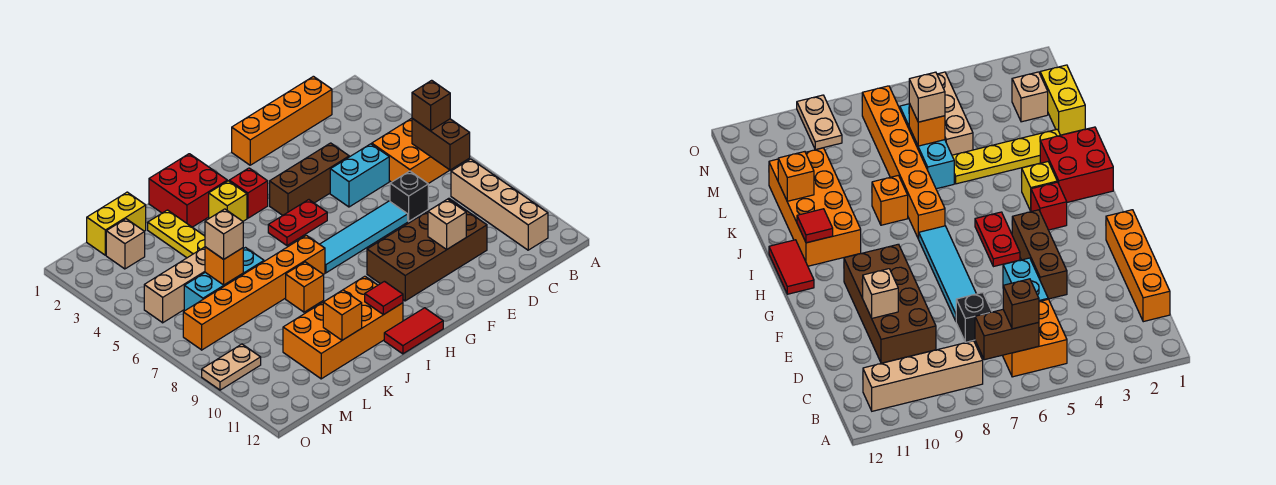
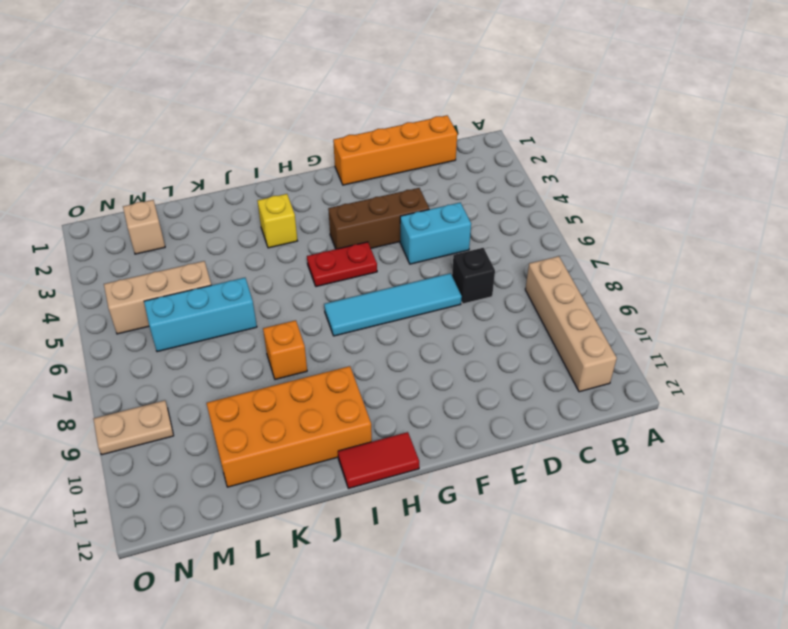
none -> orange brick B5:C6 level 1
none -> brown brick D9:G10 level 1
none -> red brick H3 level 1

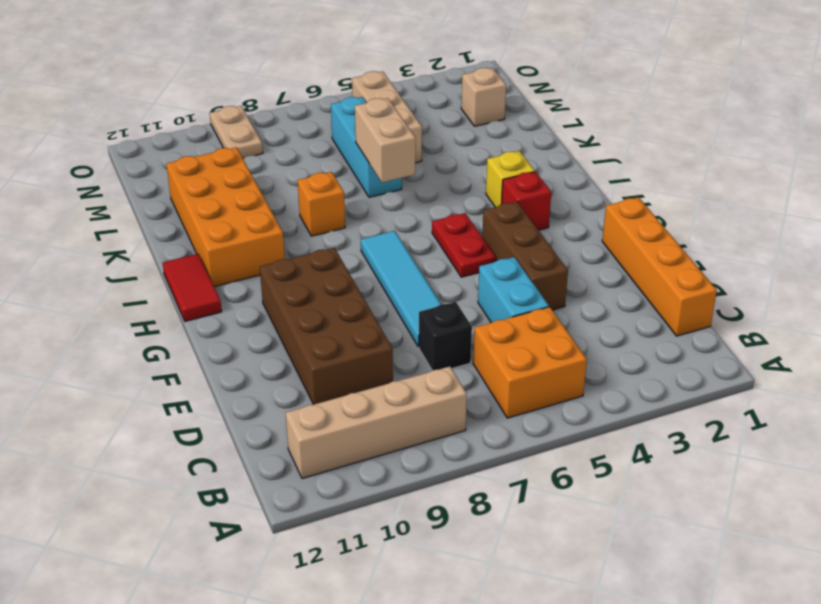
tan brick J6:K6 level 2 -> none
none -> red brick I1:J2 level 1
none -> orange brick I7:N7 level 1
none -> yellow plate K2:K5 level 1

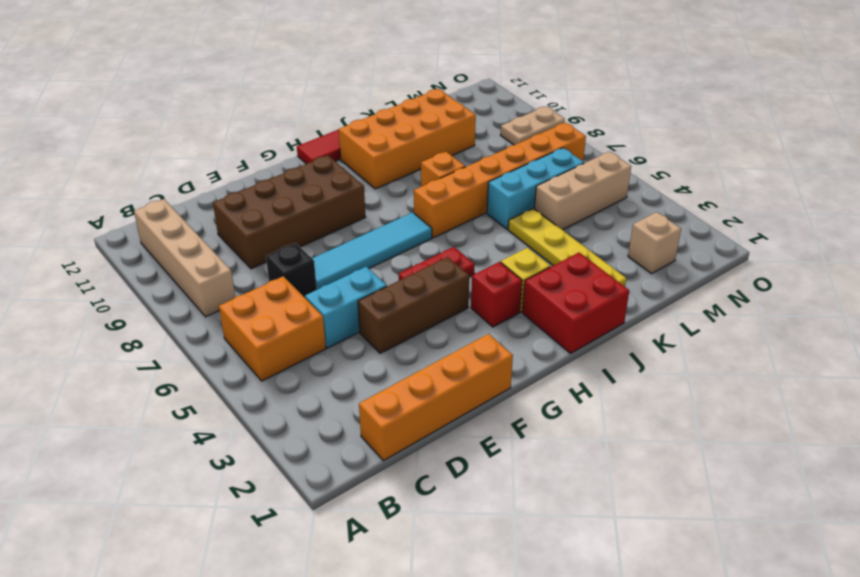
none -> yellow brick L1:M1 level 1
none -> brown brick B6:B7 level 2
none -> tan brick E10 level 2

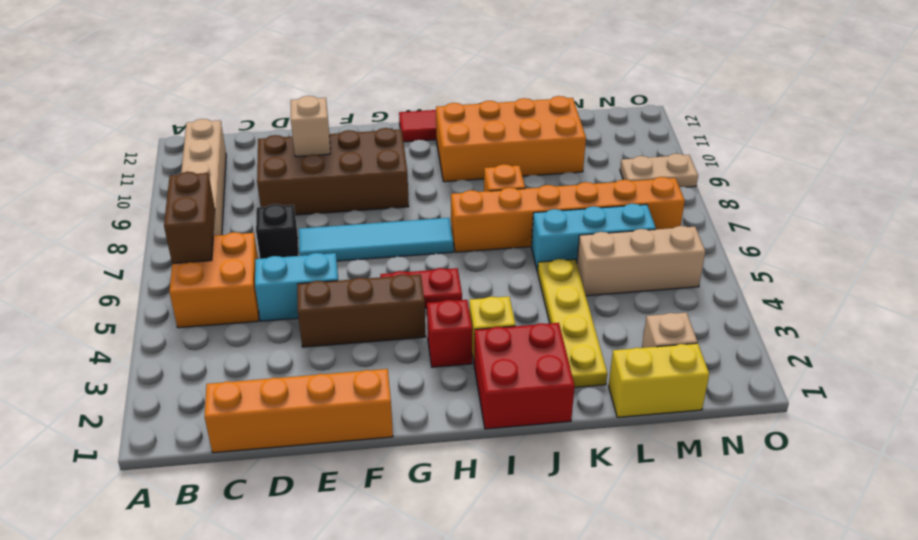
none -> red tile I11 level 2
none -> orange brick K11 level 2
none -> orange brick L6 level 2

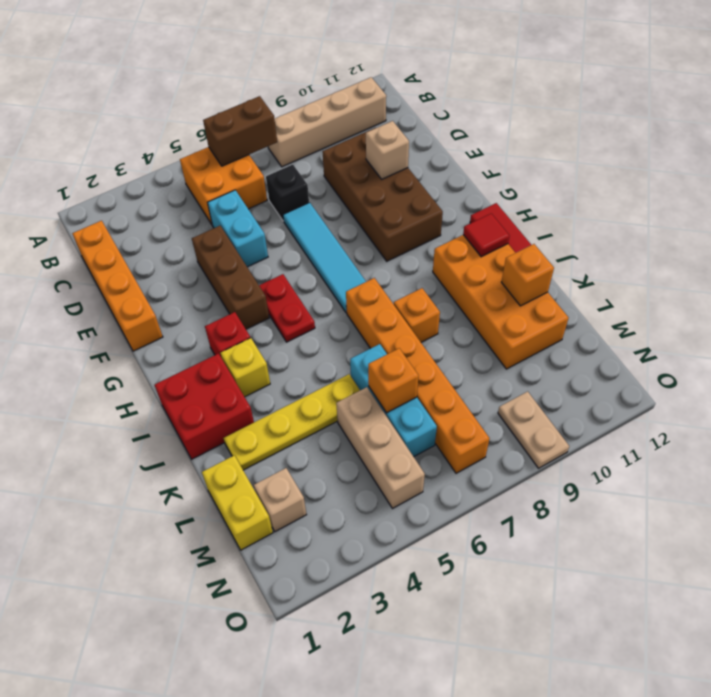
none -> brown brick B6 level 3
none -> tan brick L6 level 3

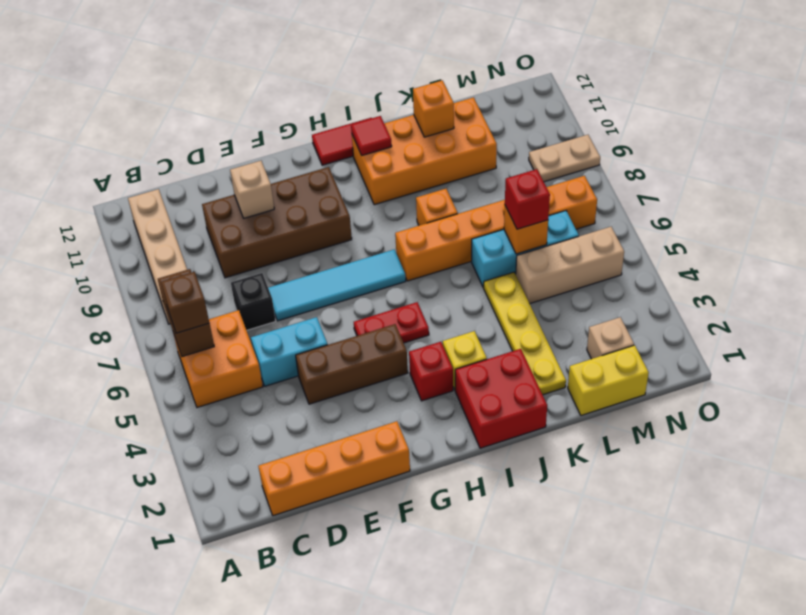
red brick L6 level 3 -> tan brick L6 level 3

